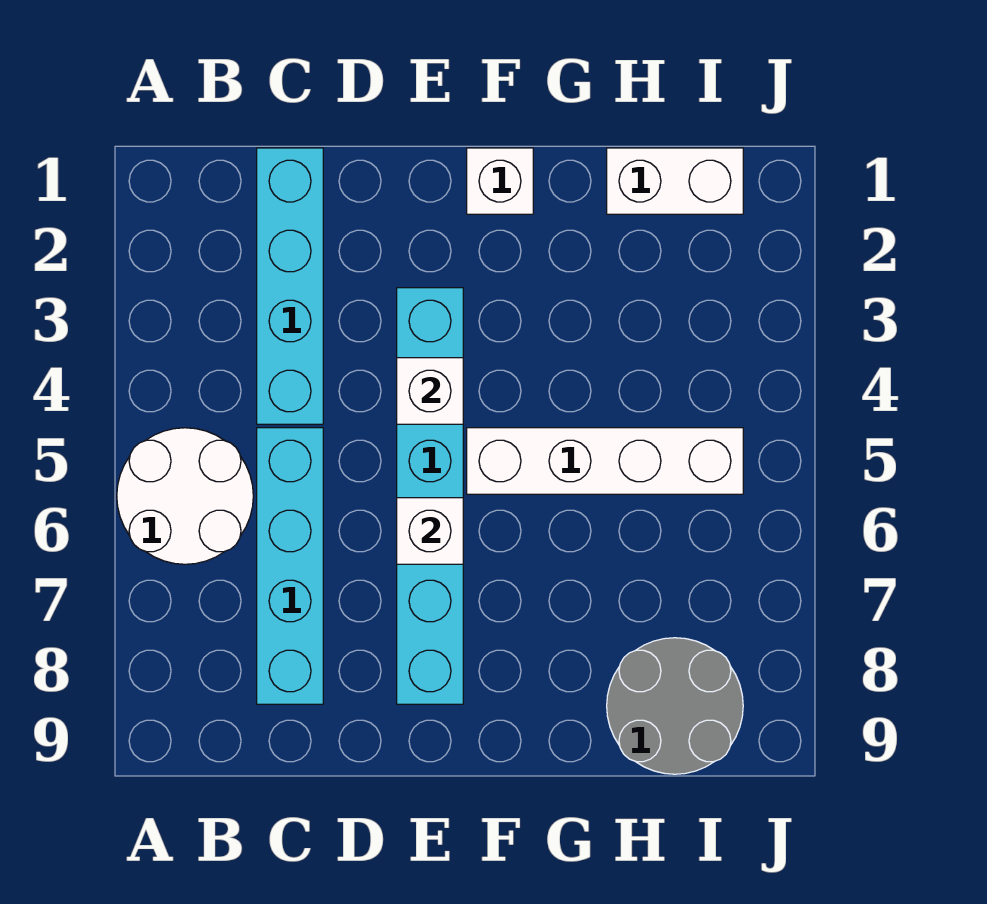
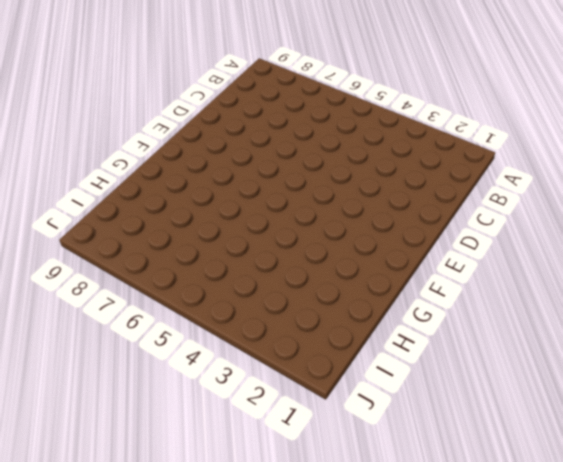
none -> white round brick A5:B6 level 1
none -> cyan brick C1:C4 level 1

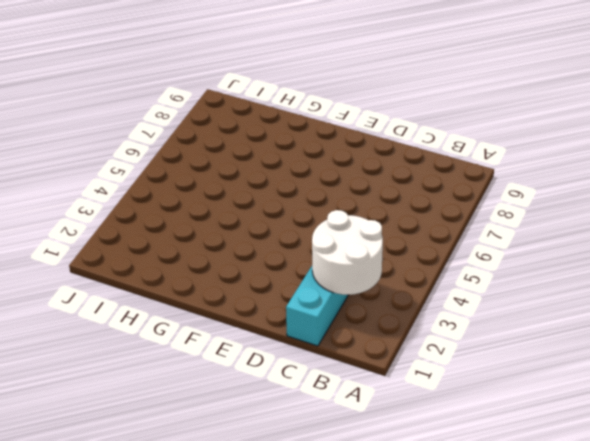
white round brick B2:C3 level 2 -> white round brick A5:B6 level 1
none -> cyan brick C5:C8 level 1
none -> cyan brick E3:E8 level 1

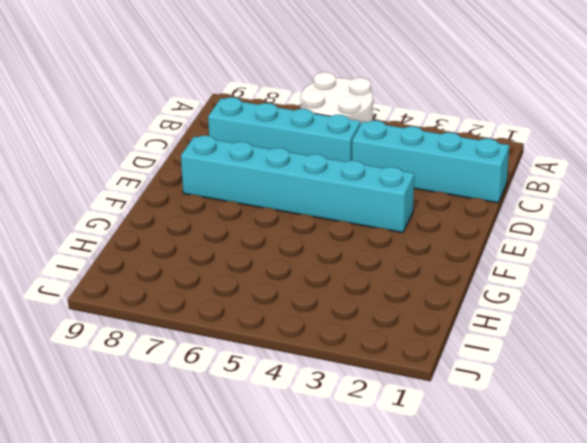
none -> white brick F1 level 1
none -> white brick F5:I5 level 1

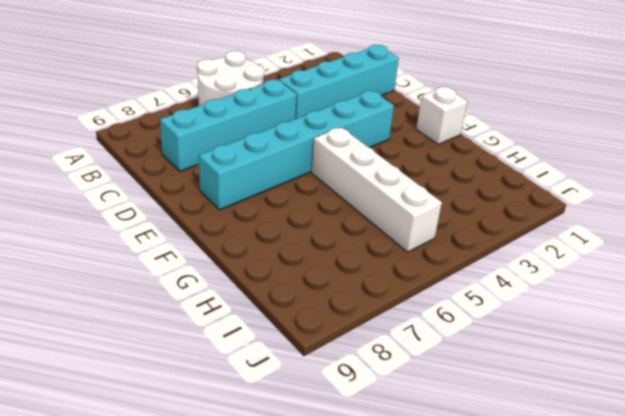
none -> white brick H1:I1 level 1
none -> grey round brick H8:I9 level 1

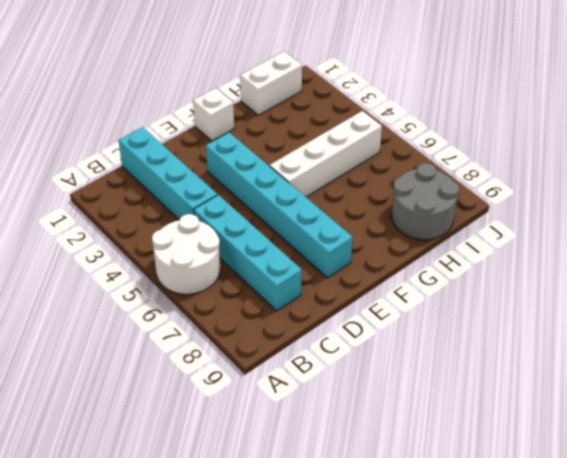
none -> white brick E4 level 2
none -> white brick E6 level 2

